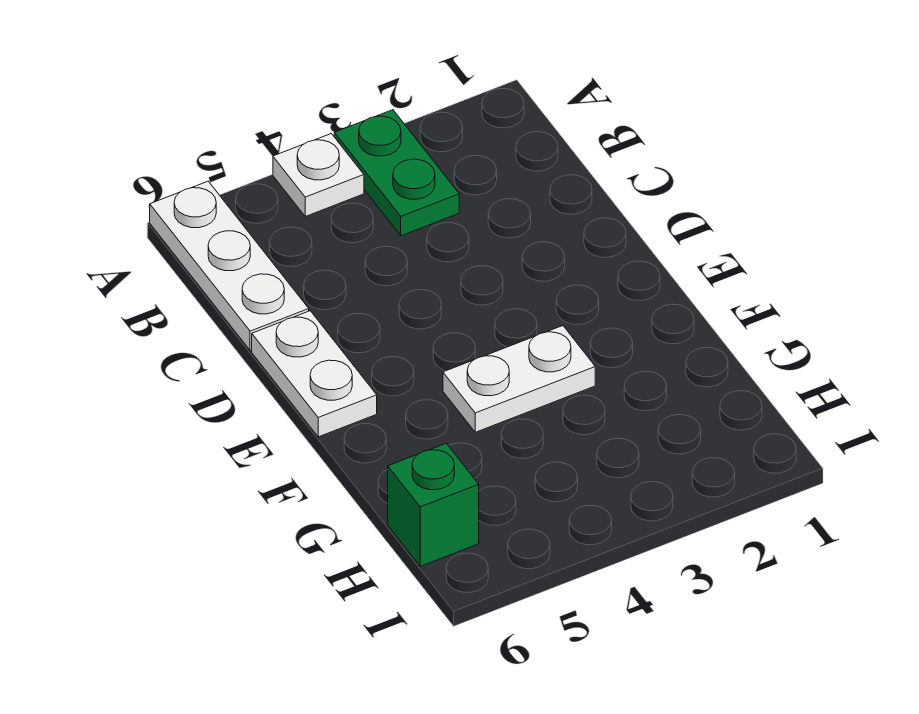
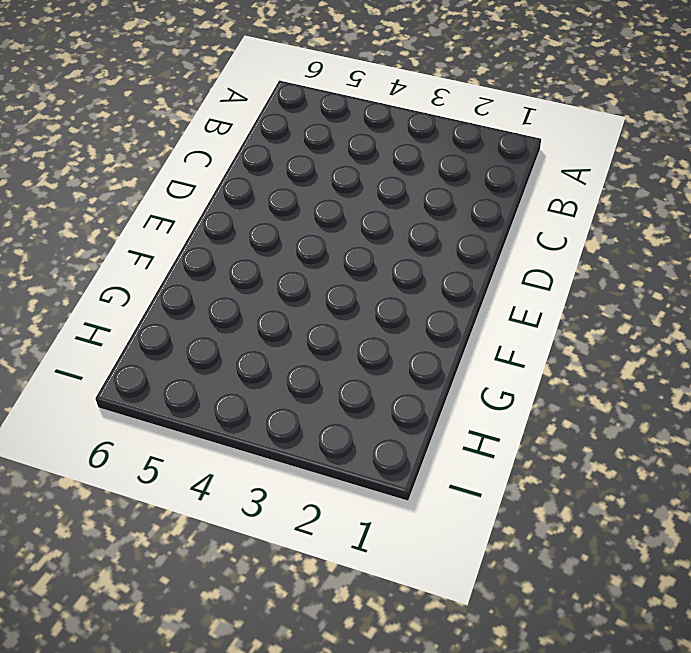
none -> green plate A3:B3 level 1
none -> white plate A4 level 1

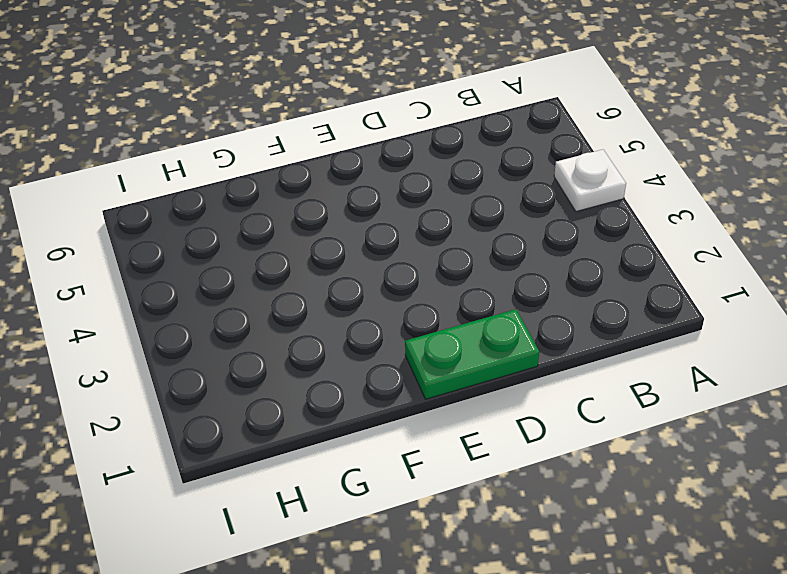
green plate D1:E1 level 1 -> green plate A3:B3 level 1
none -> white plate A6:C6 level 1
none -> white plate D6:E6 level 1

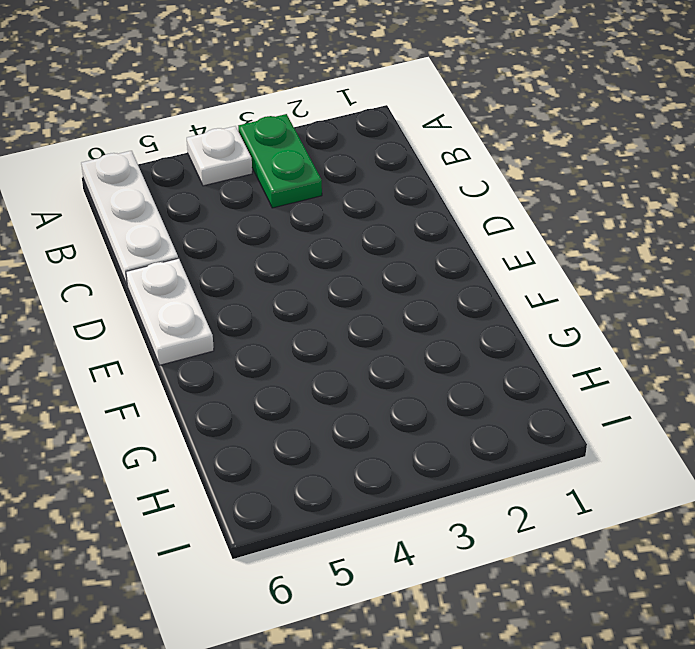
none -> white plate F3:F4 level 1
none -> green brick H6 level 1

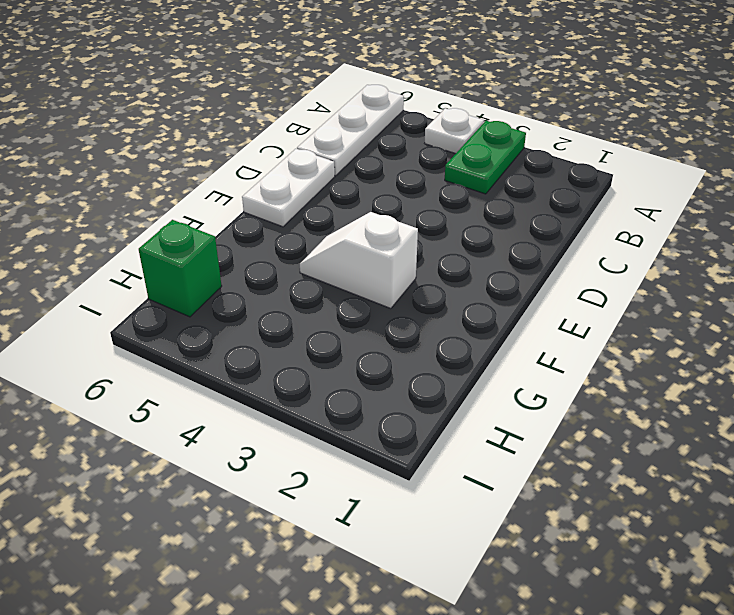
white slope F3:F4 level 1 top 3 -> white plate F3:F4 level 1

